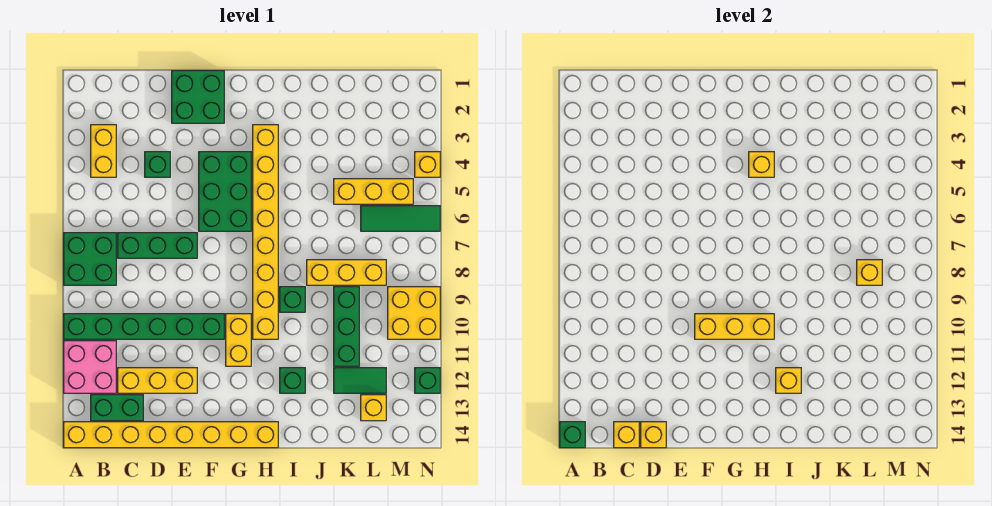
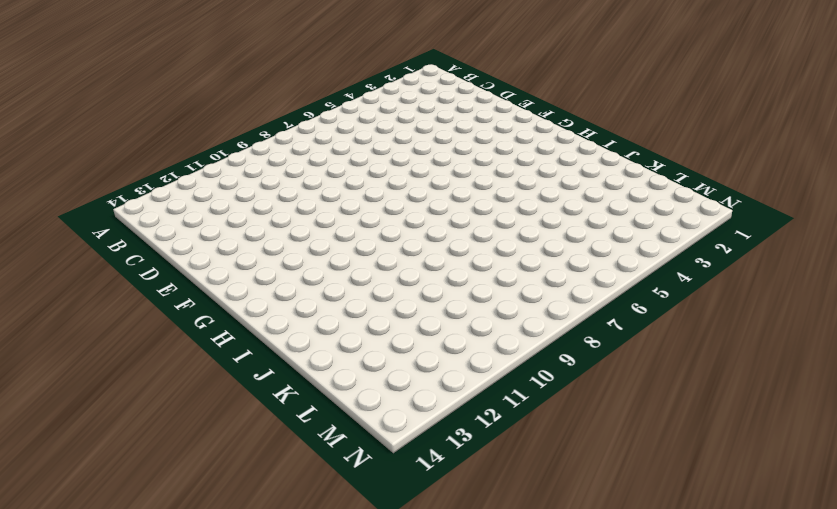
none -> green brick A7:B8 level 1
none -> green brick A10:F10 level 1
none -> pink brick A11:B12 level 1
none -> yellow brick A14:H14 level 1

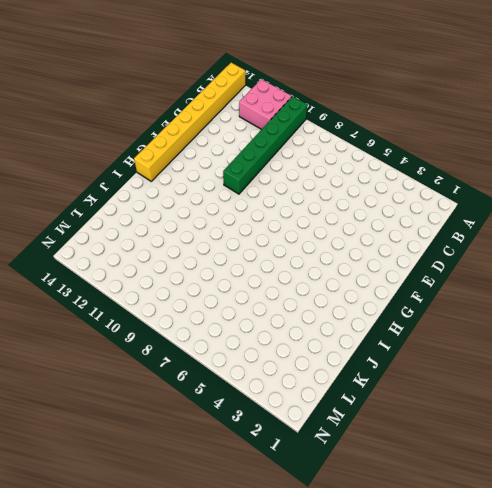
none -> green brick A7:B8 level 1
none -> yellow brick B3:B4 level 1
none -> green brick B13:C13 level 1
none -> green brick C7:E7 level 1

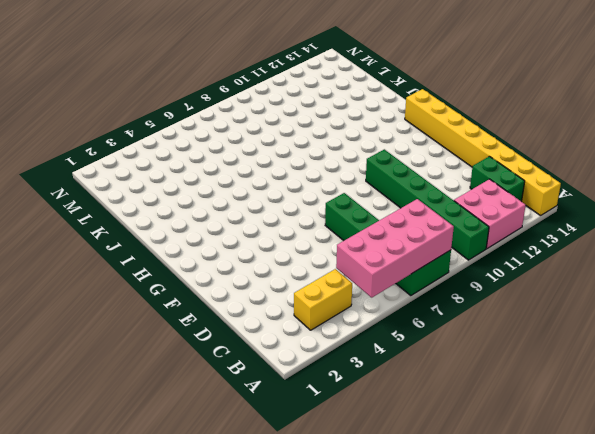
pink brick A5:B8 level 2 -> none
none -> yellow brick C12:E12 level 1
none -> green brick D4 level 1
none -> green brick E1:F2 level 1
none -> green brick F4:G6 level 1

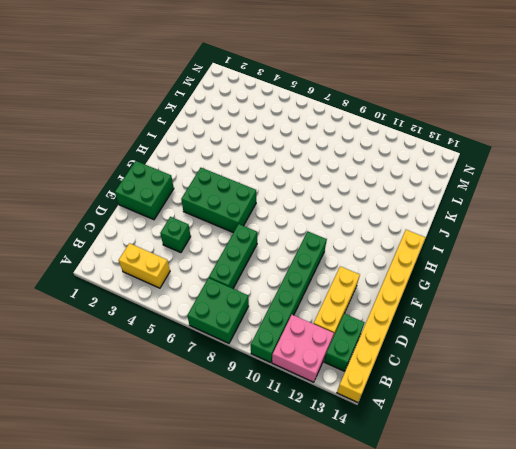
none -> yellow brick G10:G11 level 1
none -> yellow brick H3:H10 level 1
none -> green brick I9 level 1
none -> green brick I12 level 1

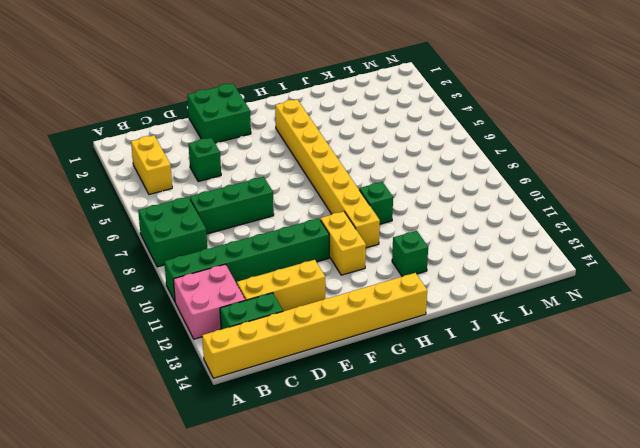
none -> green brick F4:G6 level 1
none -> yellow brick J8:L8 level 1
none -> yellow brick K5:M5 level 1
none -> green brick K9:K11 level 1

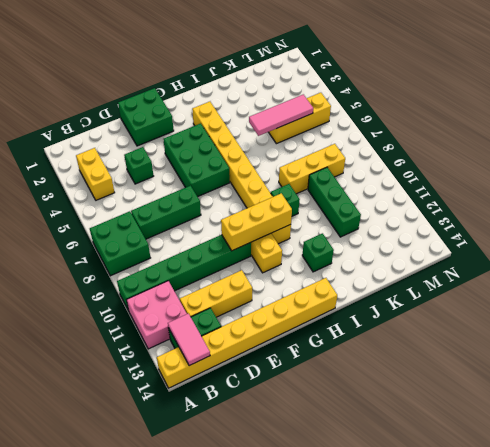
pink tile B13:B14 level 2 -> none
pink tile J5:L5 level 2 -> none
none -> green tile K12:L12 level 1
none -> green tile L6:N6 level 1
none -> yellow brick L13 level 1
none -> yellow brick M9:N10 level 1

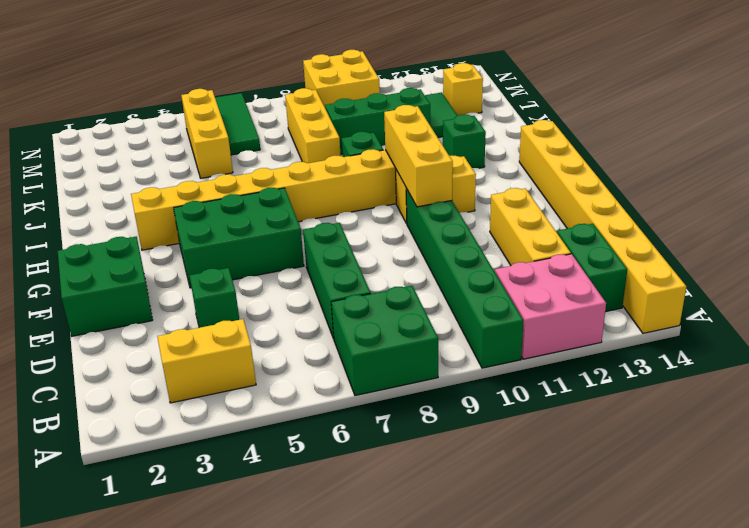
none -> yellow brick N4 level 1
none -> green brick N12 level 1
none -> green brick A14 level 2
none -> yellow brick C14 level 2

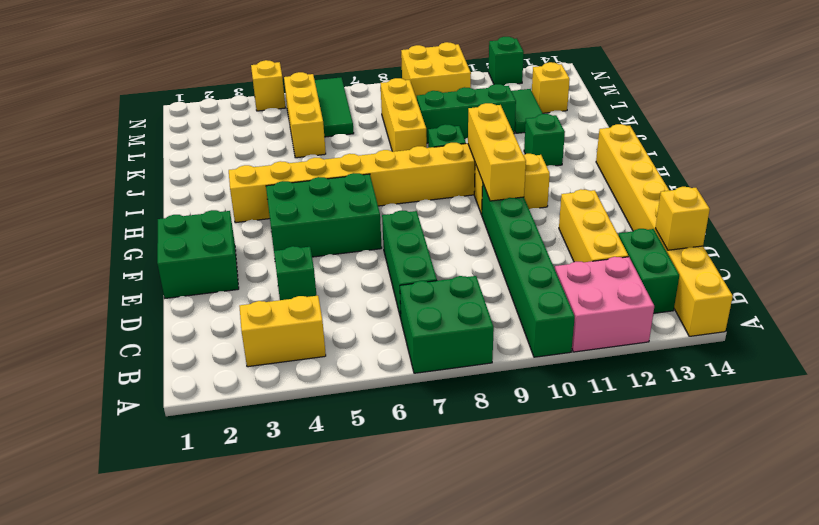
none -> green brick A14 level 2
none -> yellow brick D14 level 2
none -> yellow brick H4 level 2
none -> yellow brick I12 level 2

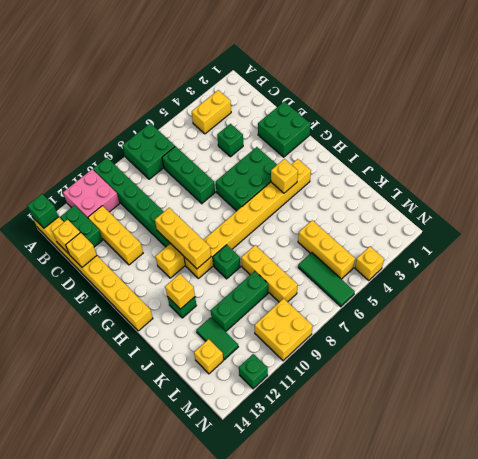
none -> yellow brick L8 level 2

